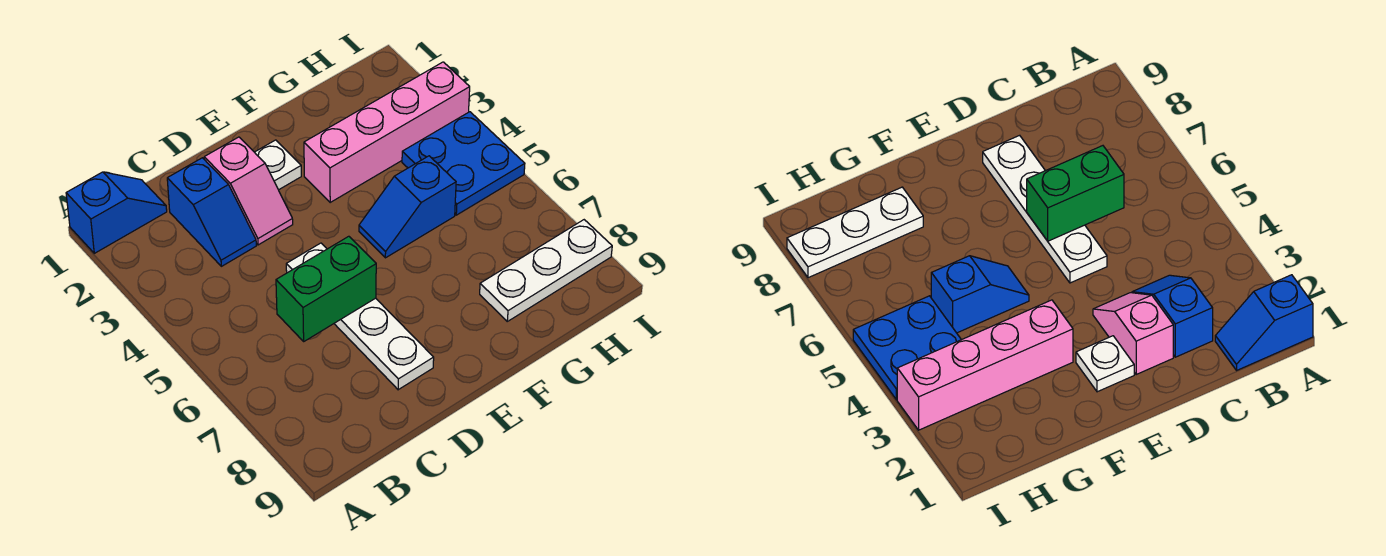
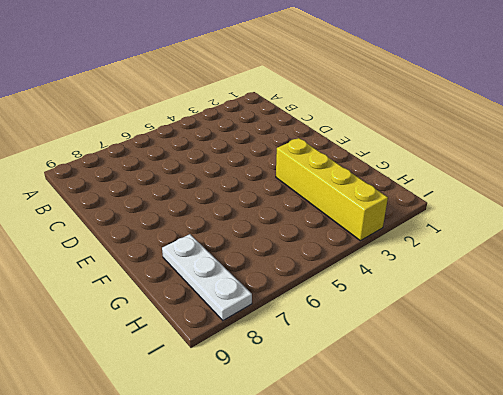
yellow brick F3:I3 level 1 -> pink brick F3:I3 level 1
none -> blue slope A1:B1 level 1 top A
none -> blue slope C2:C3 level 1 top 2

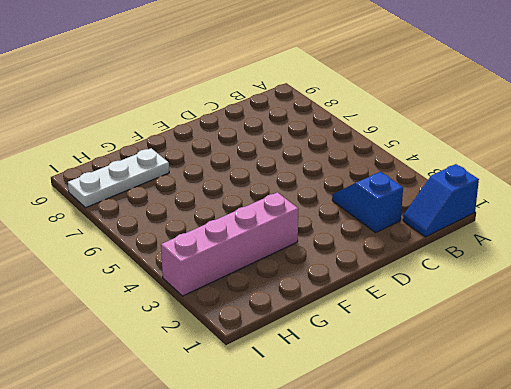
none -> pink slope D2:D3 level 1 top 2
none -> white plate D5:D8 level 1

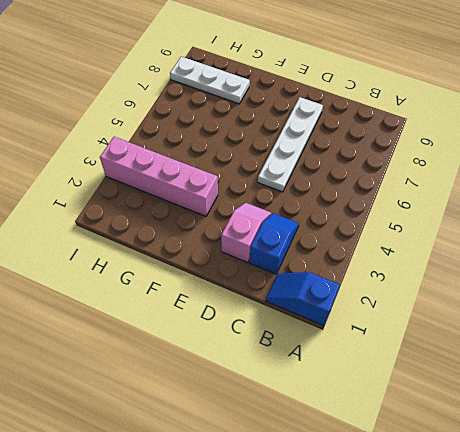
none -> white plate E2 level 1
none -> blue slope F5:G5 level 1 top G

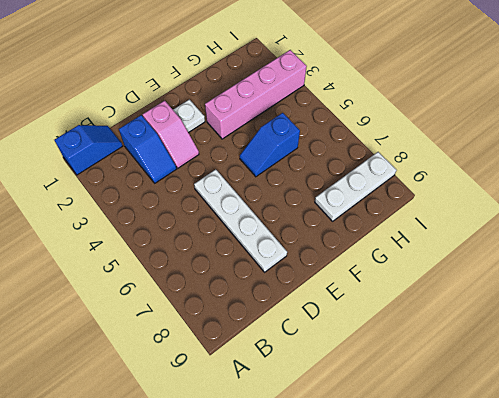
none -> blue plate H4:I5 level 1
none -> green brick C6:D6 level 2

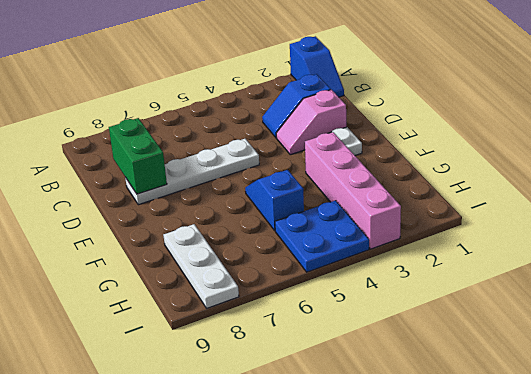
green brick C8:D8 level 2 -> green brick C6:D6 level 2

